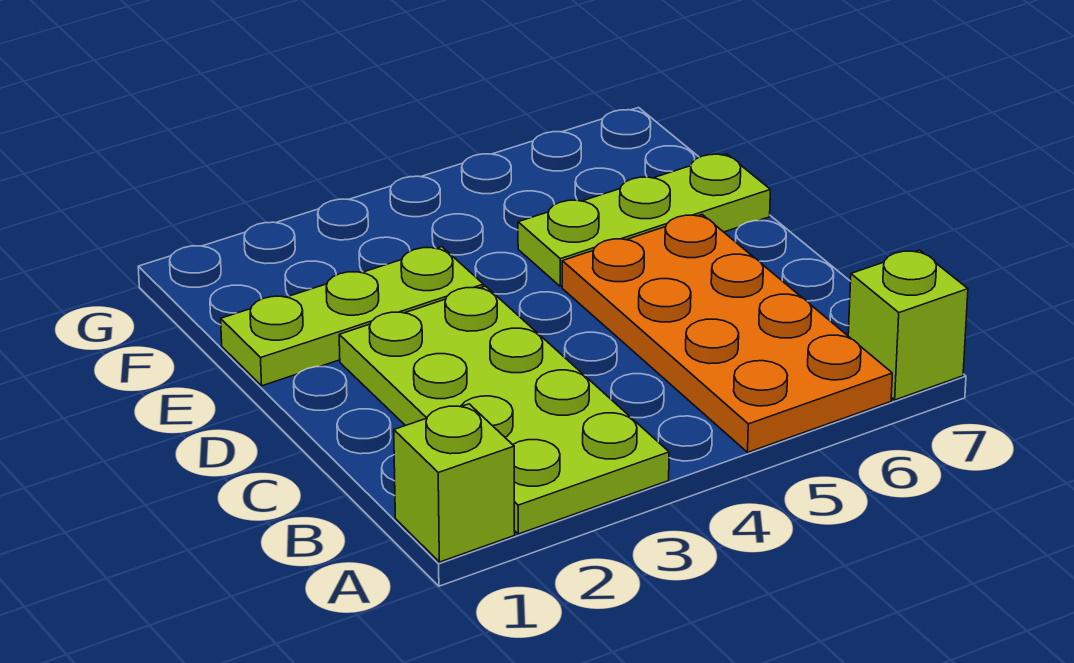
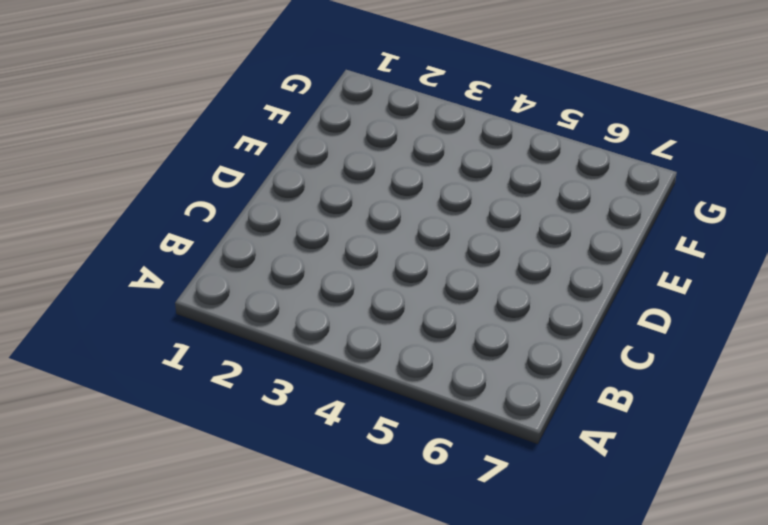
none -> lime brick A1 level 1
none -> lime plate A2:D3 level 1

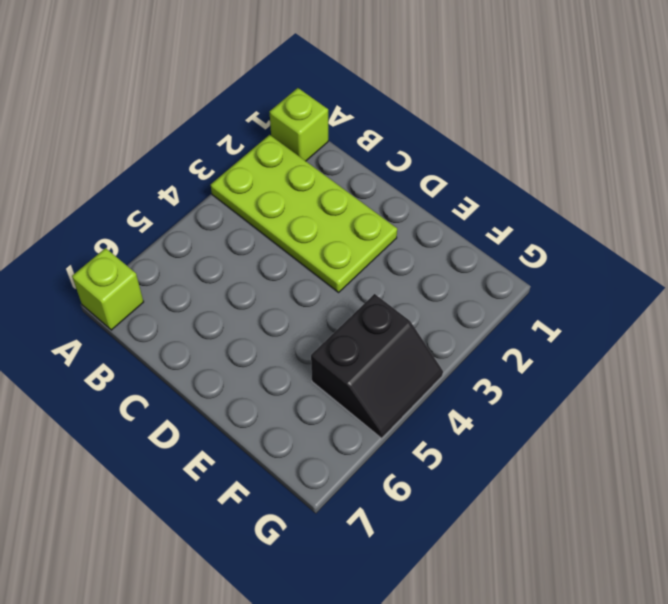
black slope F4:G5 level 1 top F -> none
none -> orange plate A5:D6 level 1
none -> lime plate E1:E3 level 1

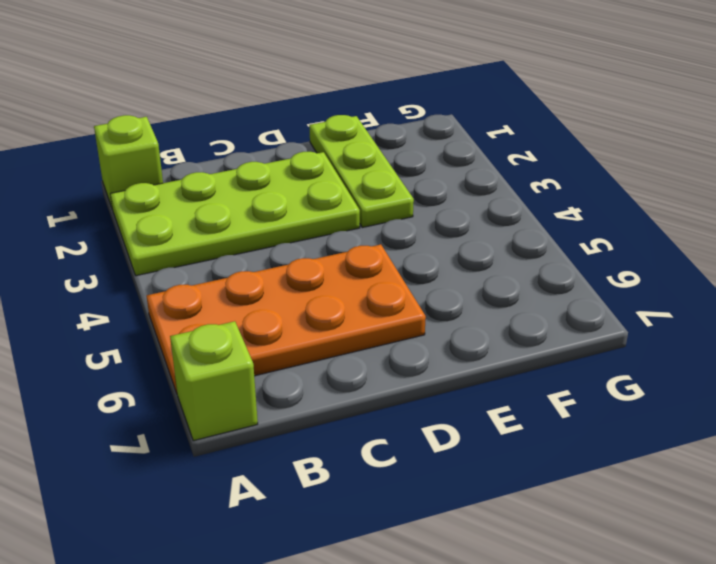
none -> lime plate E5:E7 level 1

